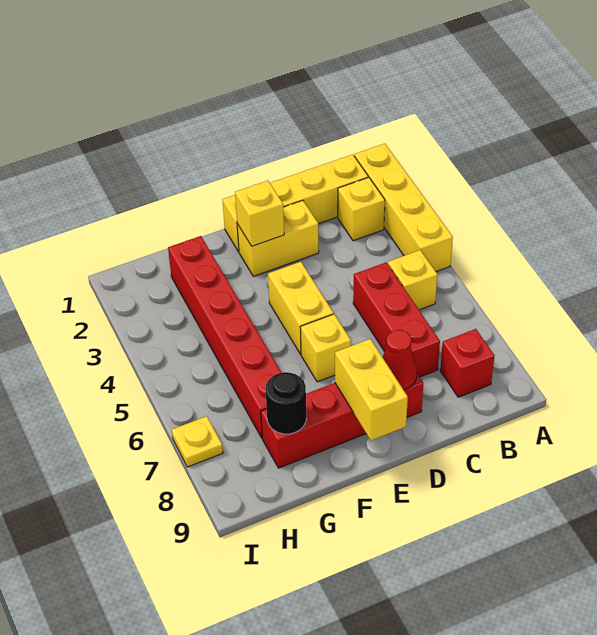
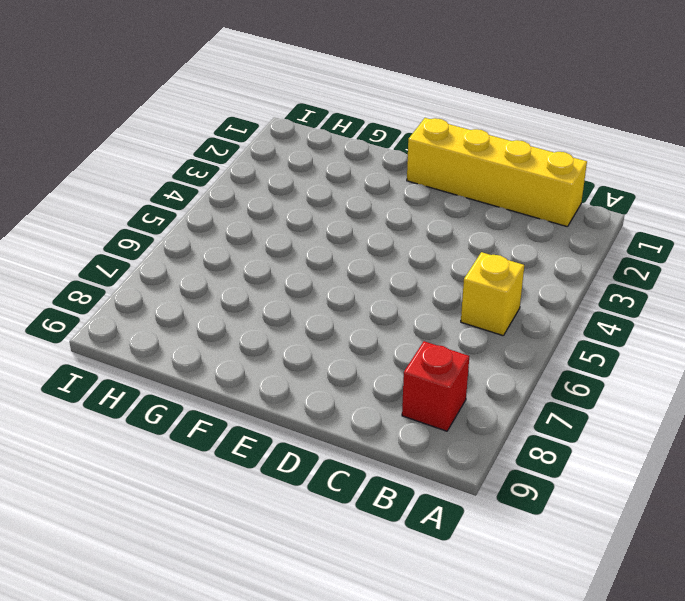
none -> yellow brick A1:A4 level 1
none -> yellow brick B2 level 1
none -> red brick C5:C7 level 1

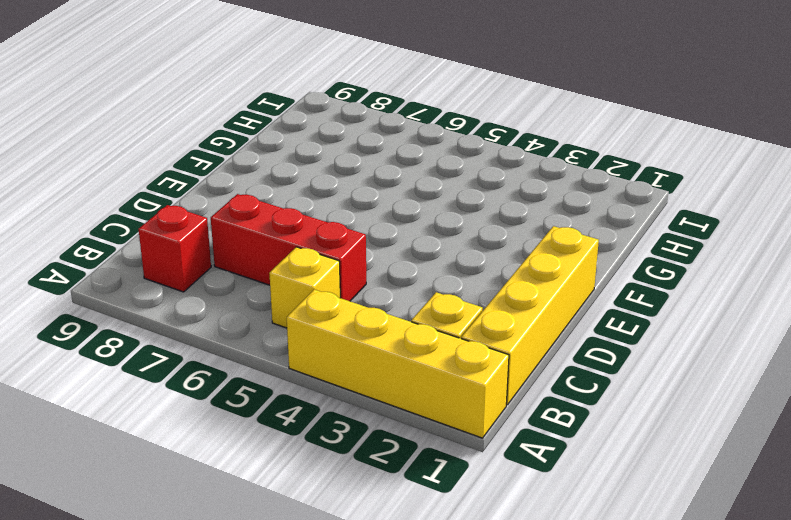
none -> yellow brick D2:E2 level 1
none -> red brick D8:G8 level 1
none -> yellow brick E4:E5 level 1

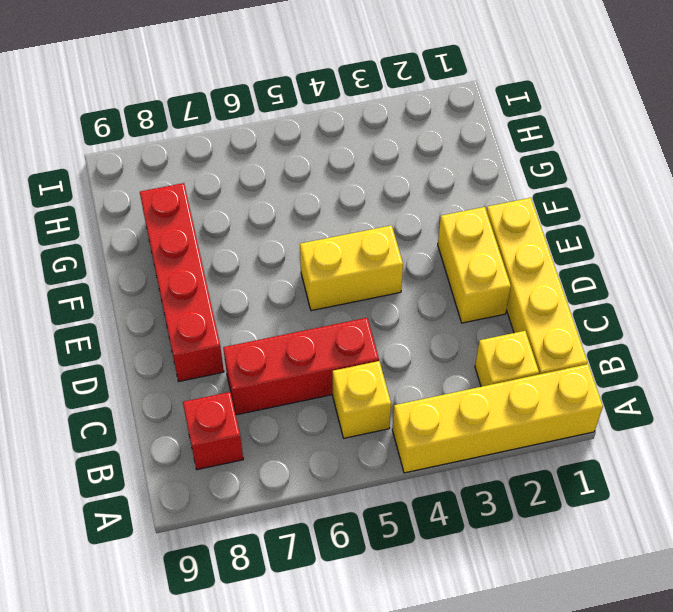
none -> yellow brick E6 level 1
none -> red brick G2:G7 level 1
none -> yellow plate I7 level 1

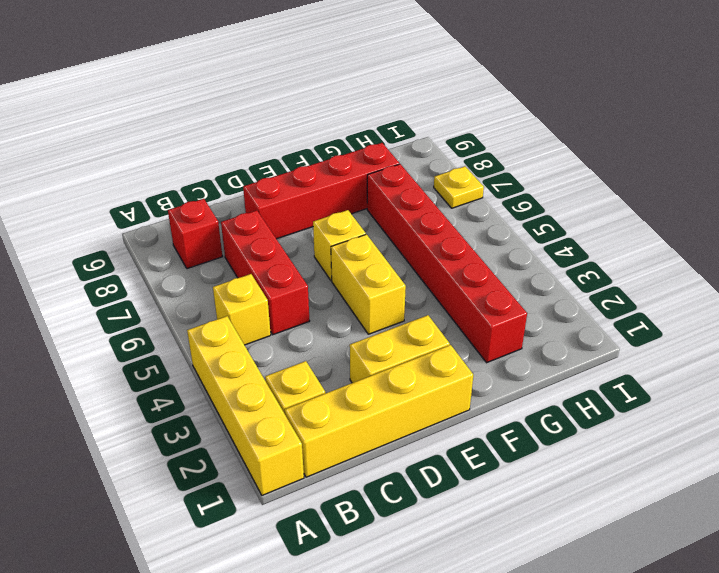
none -> red cone D8 level 2
none -> yellow brick E2 level 2
none -> yellow brick E8:E9 level 2

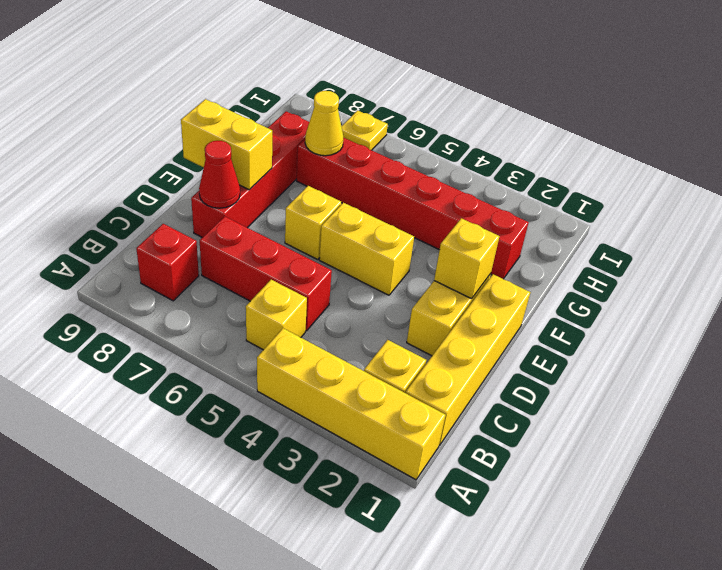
yellow cone G7 level 2 -> none
none -> black round brick G8 level 2

